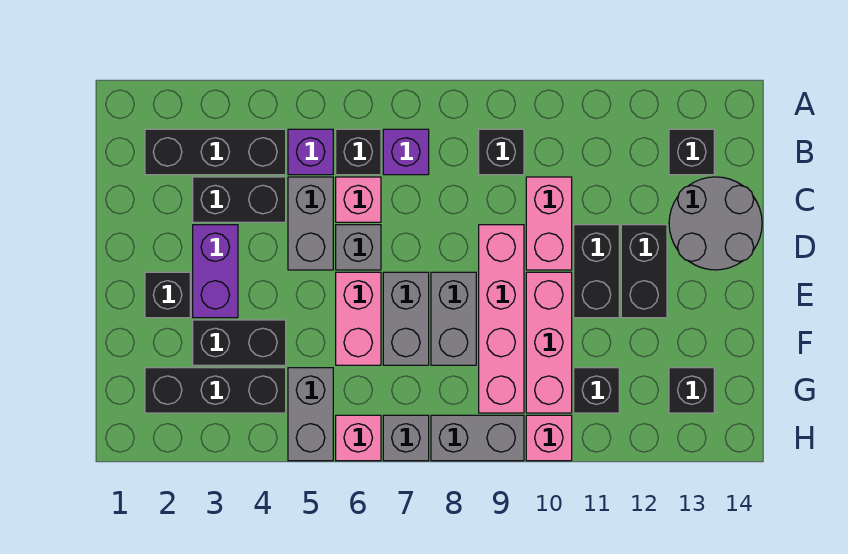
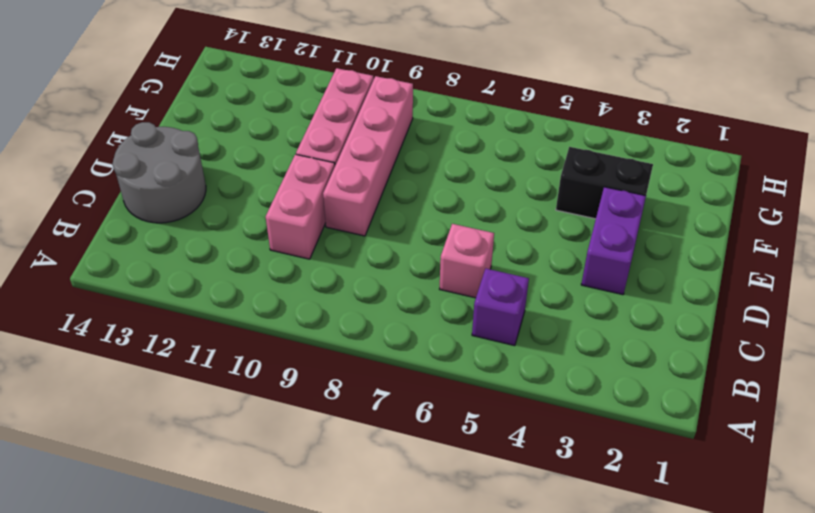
none -> black brick B2:B4 level 1
none -> black brick B6 level 1
none -> purple brick B7 level 1
none -> black brick B9 level 1

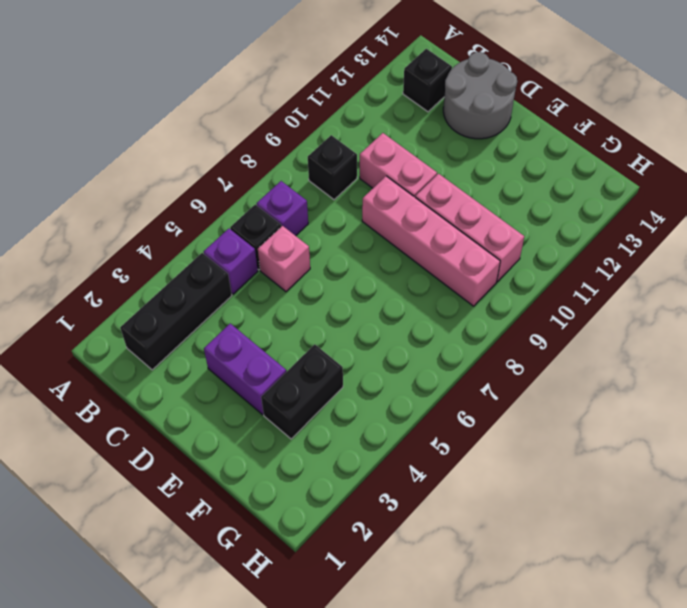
none -> black brick C3:C4 level 1
none -> grey brick C5:D5 level 1
none -> grey brick D6 level 1
none -> black brick D11:E11 level 1

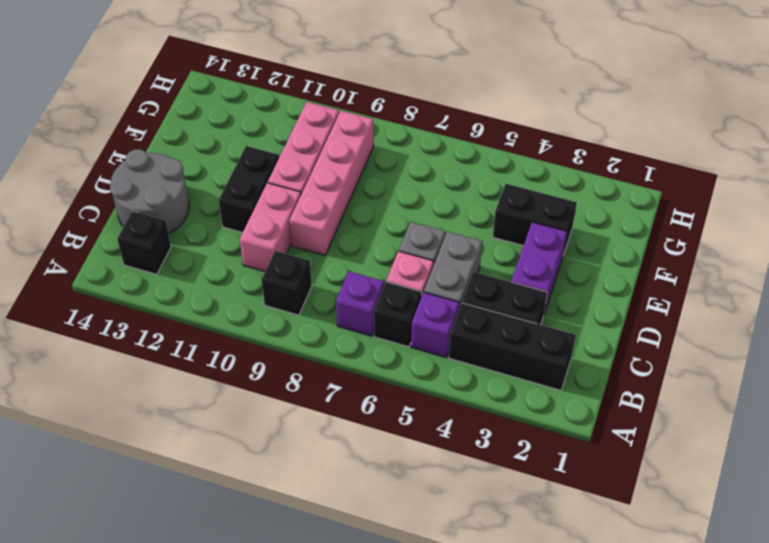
none -> black brick D12:E12 level 1
none -> black brick E2 level 1
none -> pink brick E6:F6 level 1
none -> grey brick E7:F7 level 1

